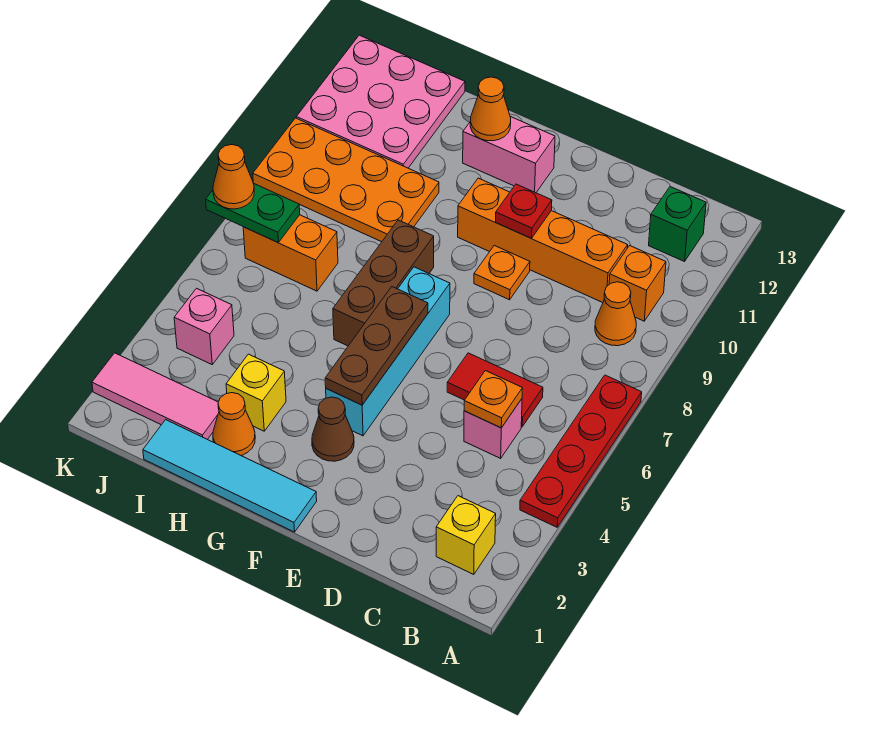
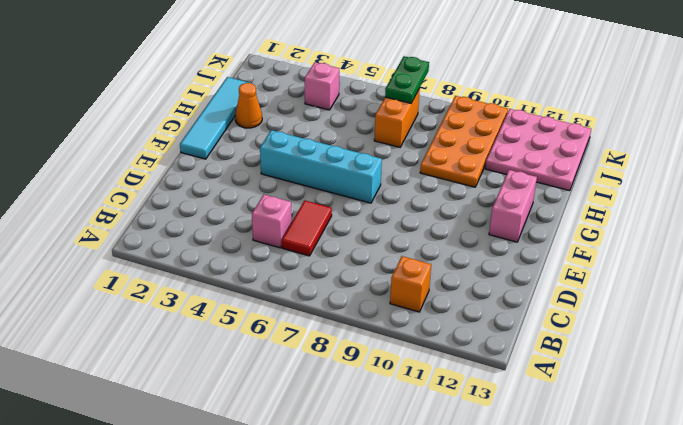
none -> red plate A4:A7 level 1
none -> yellow brick B2 level 1
none -> orange cone B9 level 1

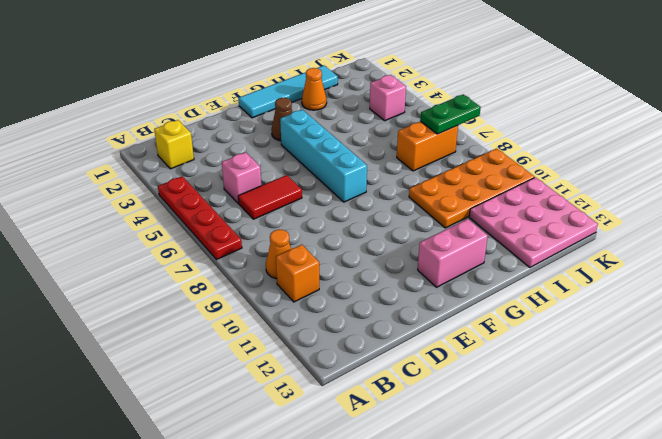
none -> green brick B12 level 1
none -> orange brick C10:F10 level 1
none -> orange plate E9 level 1

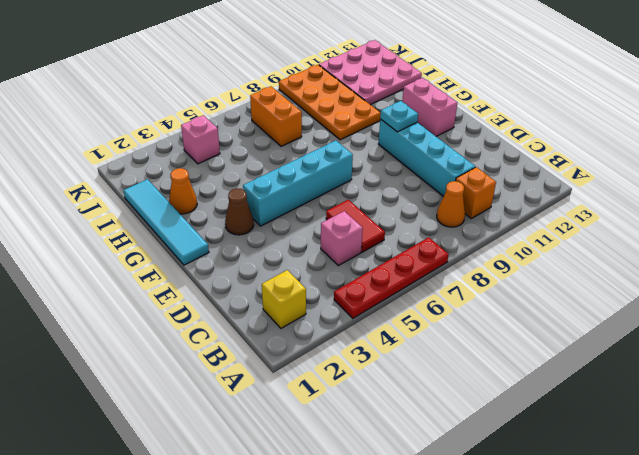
cyan brick C10:F10 level 1 -> orange brick C10:F10 level 1
cyan plate F10 level 2 -> none
none -> green brick B12 level 1
none -> orange plate E9 level 1
none -> brown brick G6:G8 level 1

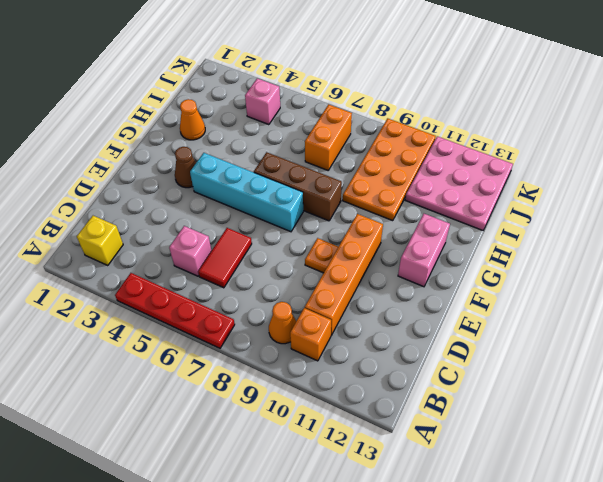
none -> green brick B12 level 1
none -> cyan tile F1:I1 level 1
none -> yellow brick H3 level 1

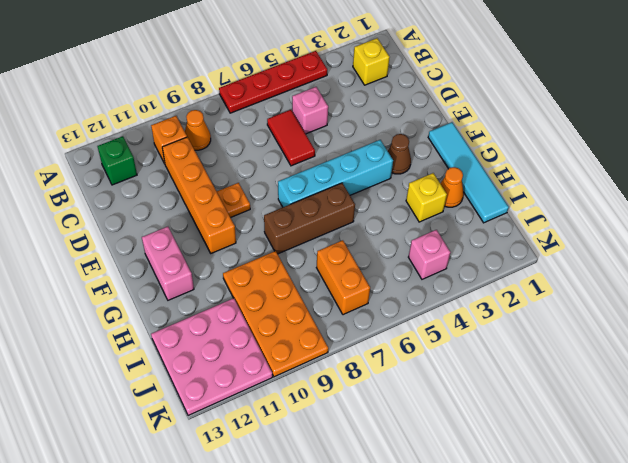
none -> pink tile I2:K2 level 1
none -> orange plate C5 level 2
none -> red plate E10 level 2

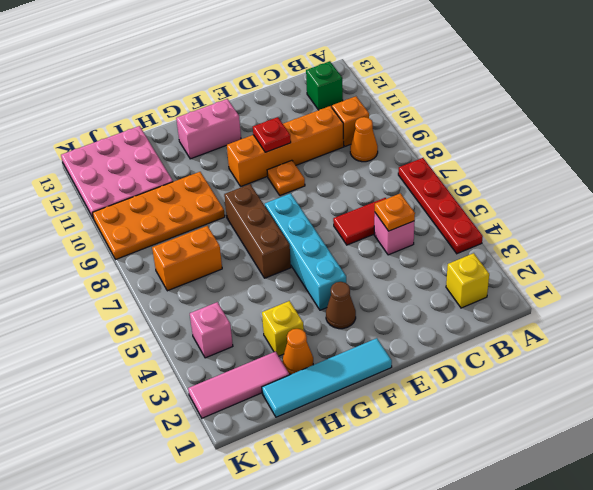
none -> brown plate F4:F6 level 2
none -> orange cone G12 level 2
none -> green plate J7:K7 level 2

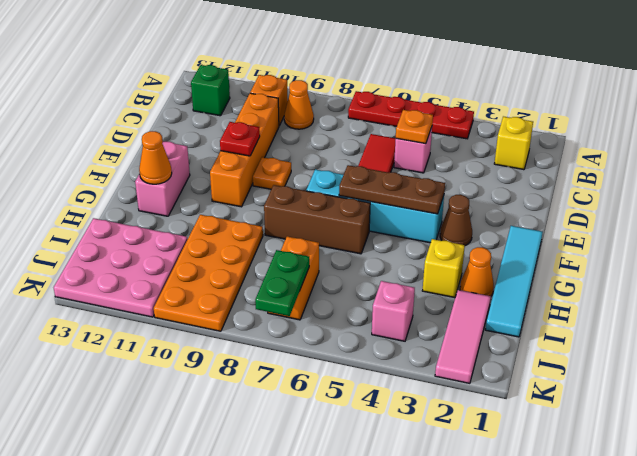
none -> orange cone K7 level 3

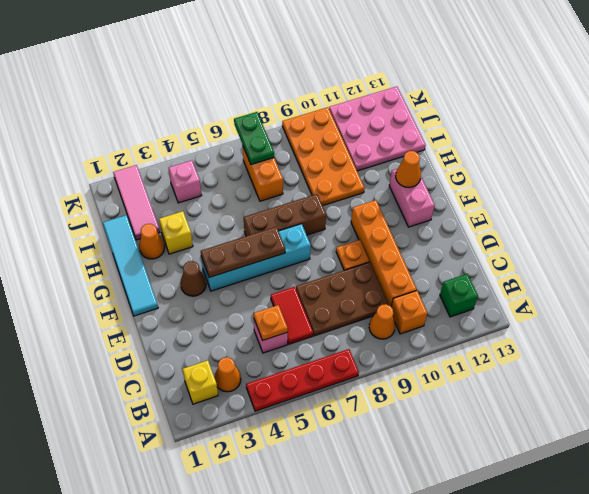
orange cone B3 level 1 -> orange cone K7 level 3
brown plate C7:D9 level 1 -> none
none -> red plate E10 level 2

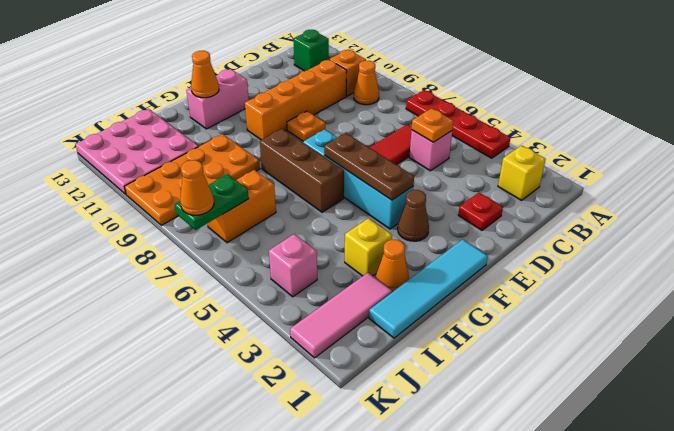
red plate D2 level 1 -> red plate E10 level 2

